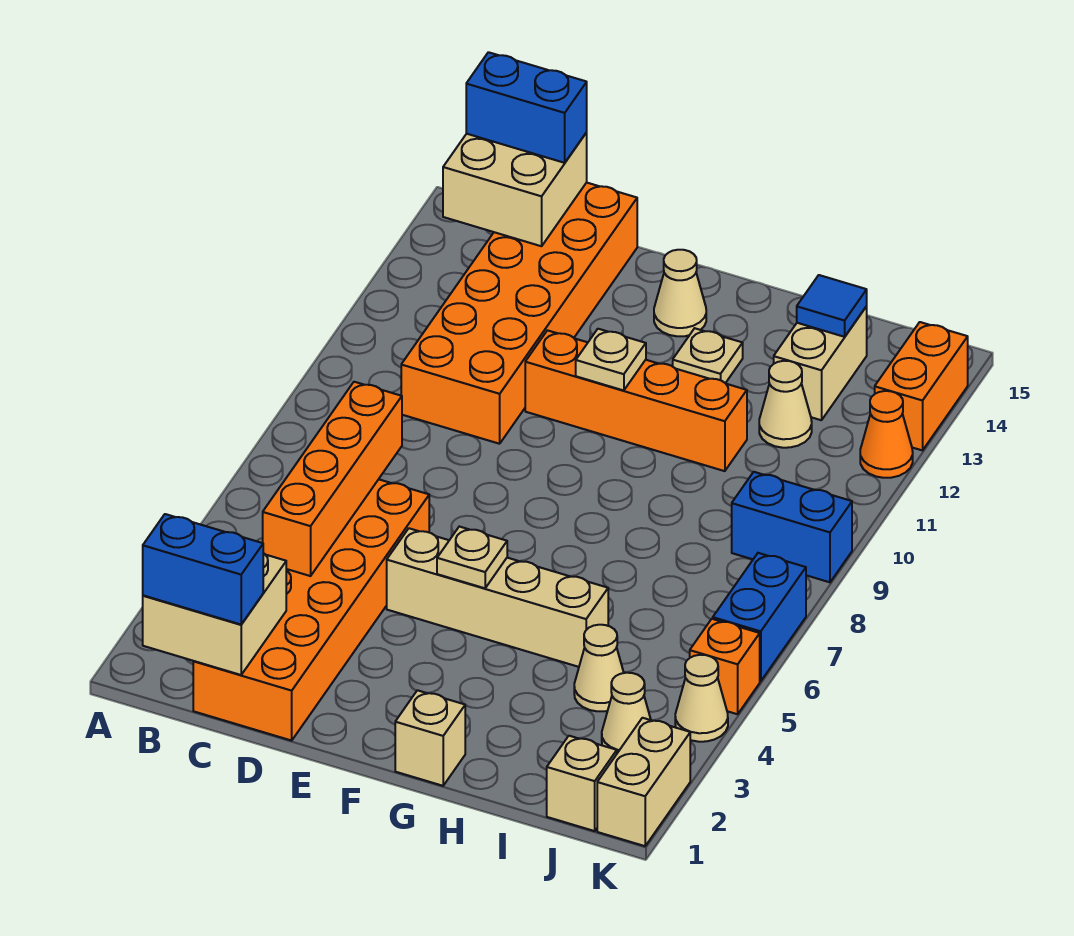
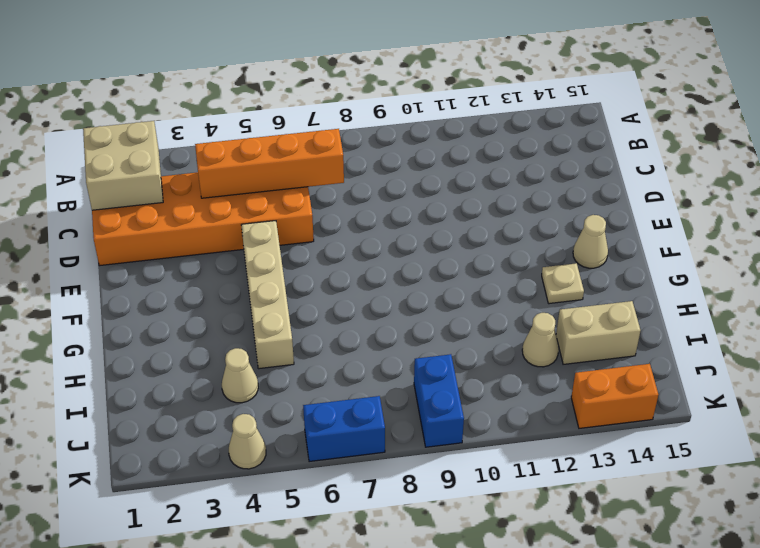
none -> orange brick C10:D15 level 1
none -> orange brick E11:H11 level 1
none -> tan brick G1 level 1

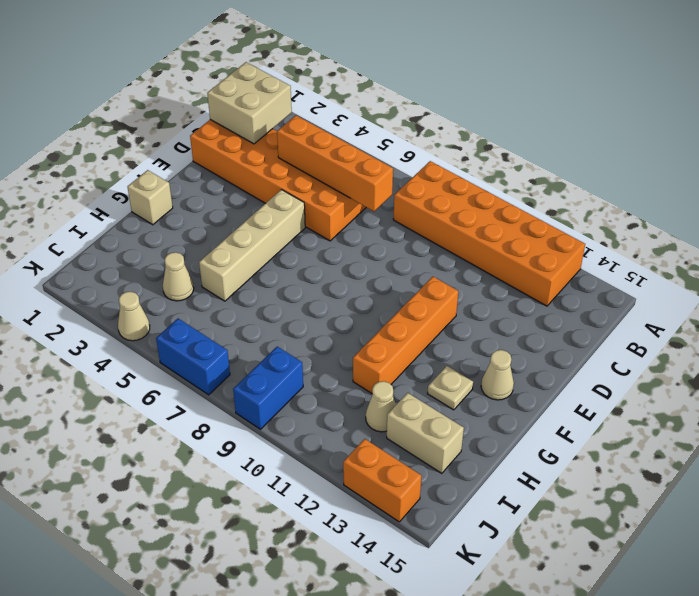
orange brick A8:B13 level 1 -> orange brick C10:D15 level 1
none -> tan brick J1 level 1
none -> tan cone J3 level 1
none -> tan brick K1:K2 level 1

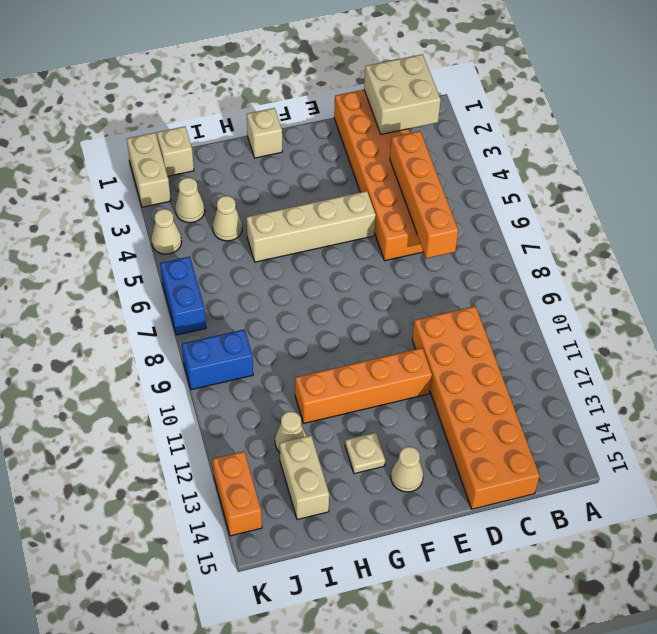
none -> orange brick K5 level 1
none -> orange cone K12 level 1
none -> tan brick B14:C15 level 2

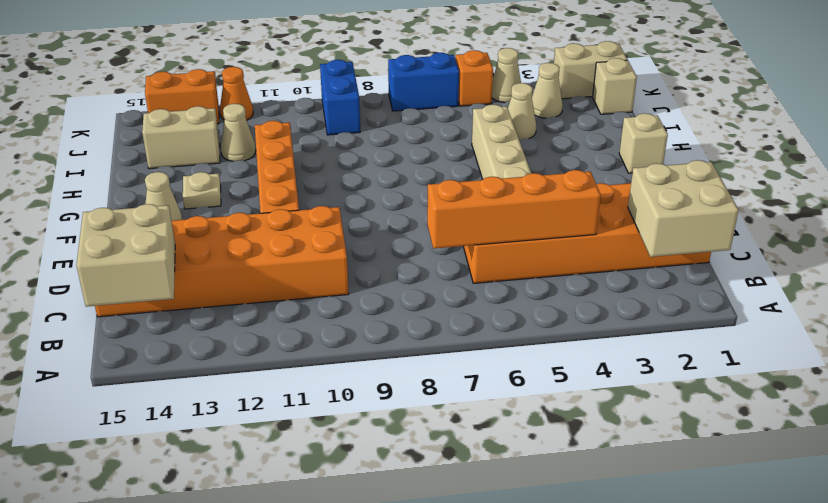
none -> tan plate F5 level 2
none -> tan plate F11 level 2
none -> blue tile I14 level 2

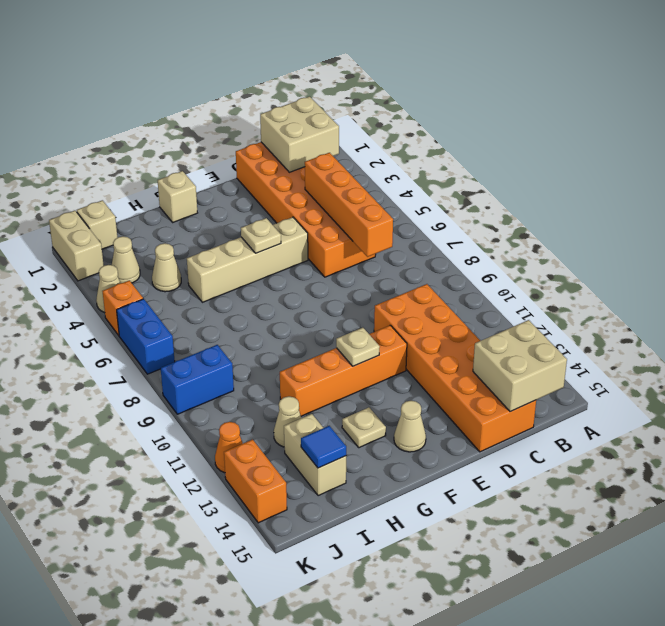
none -> blue brick B1:C1 level 3
none -> blue brick B15:C15 level 3

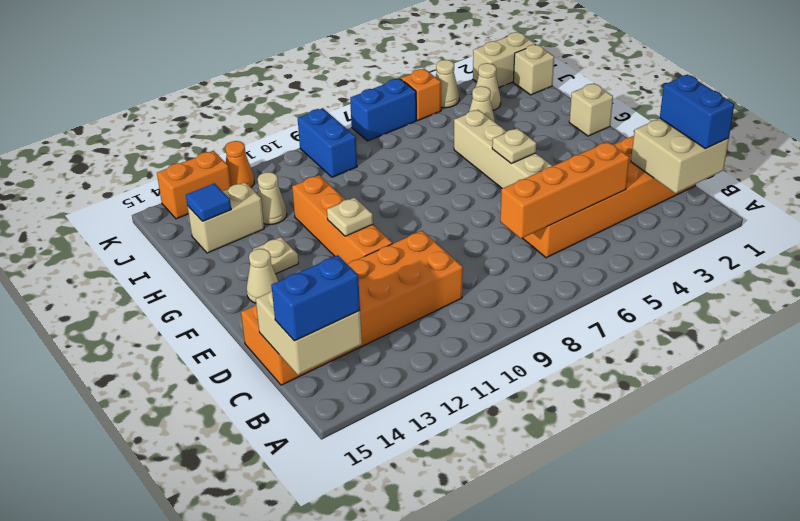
blue brick B14:B15 level 3 -> blue brick B15:C15 level 3

